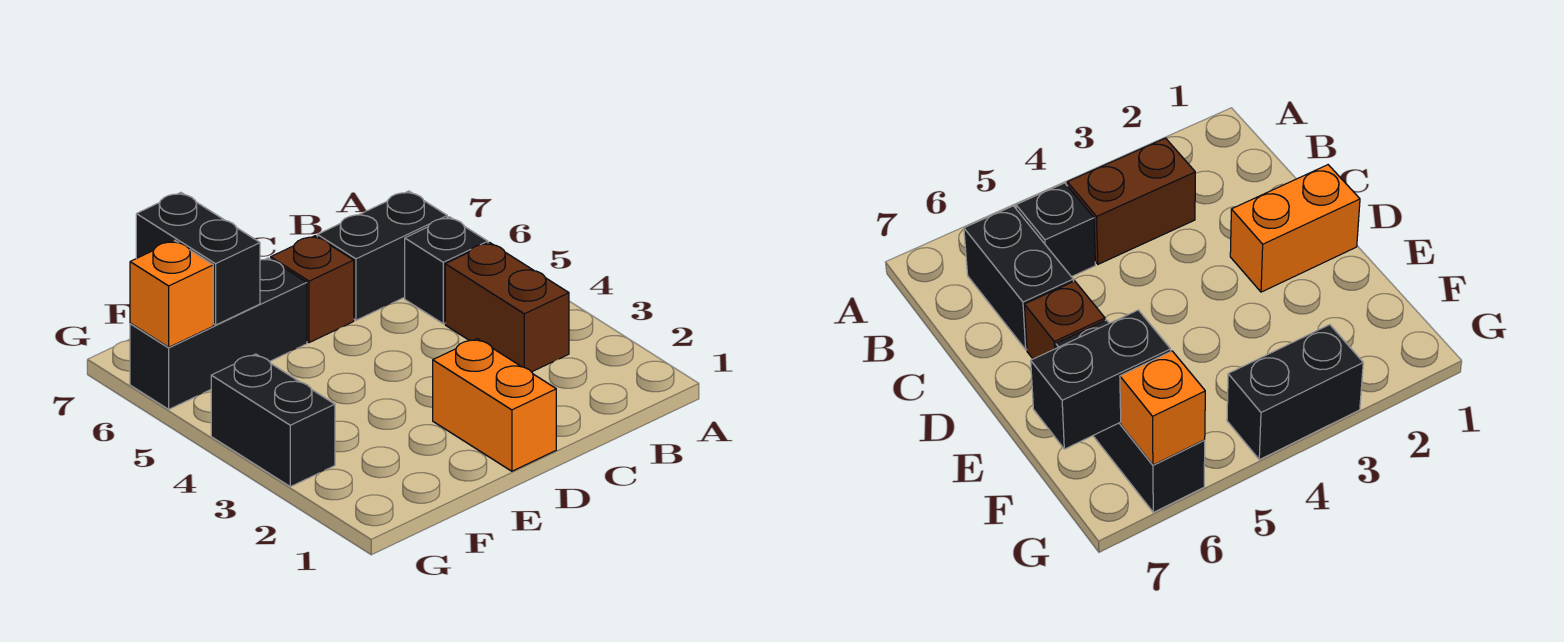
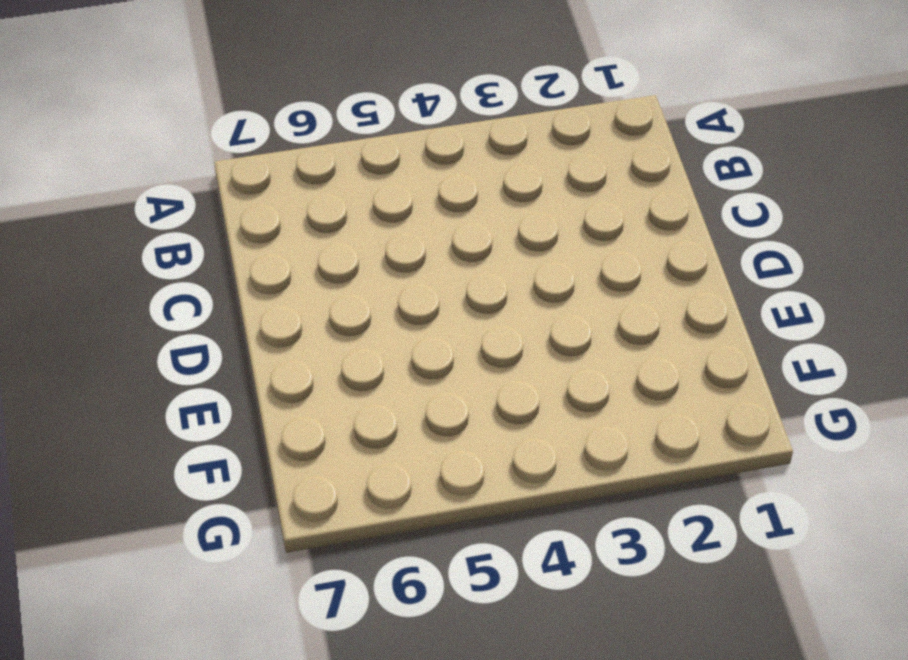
none -> brown brick B3:B4 level 1
none -> black brick B5 level 1

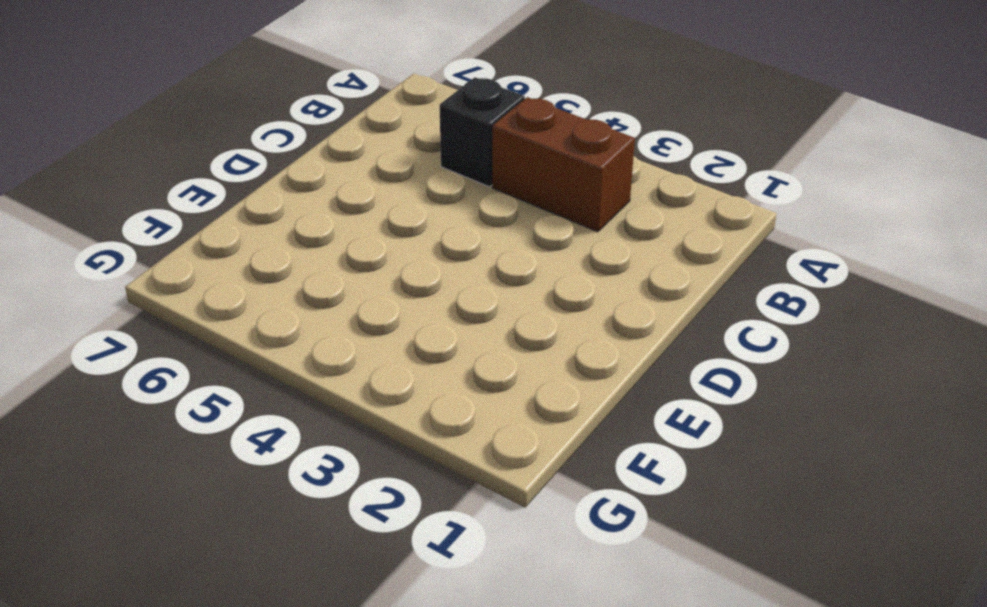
none -> black brick B6:C6 level 1
none -> orange brick D1:D2 level 1

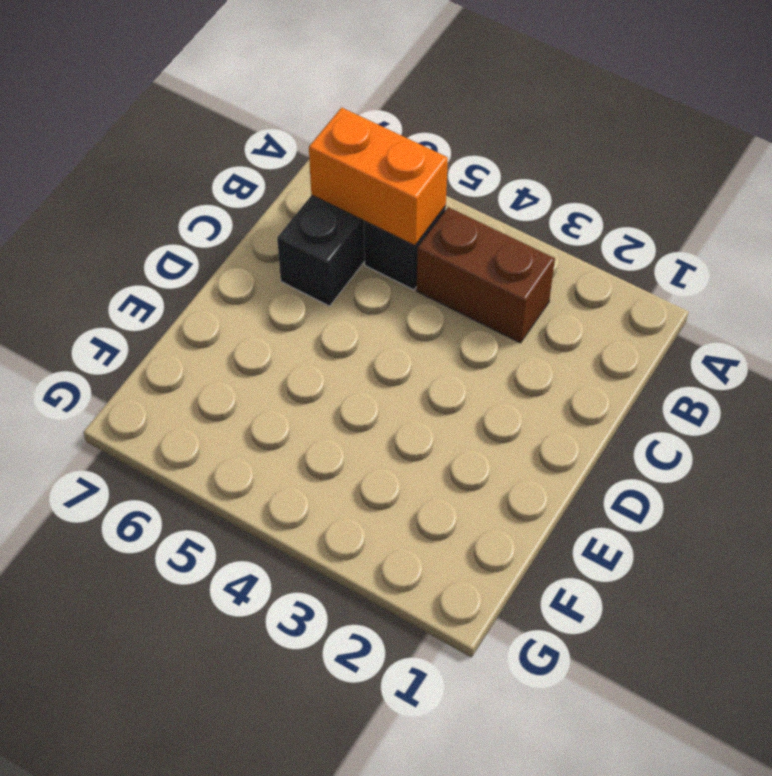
orange brick B5:B6 level 2 -> orange brick D1:D2 level 1
none -> brown brick D6 level 1
none -> black brick E6:G6 level 1

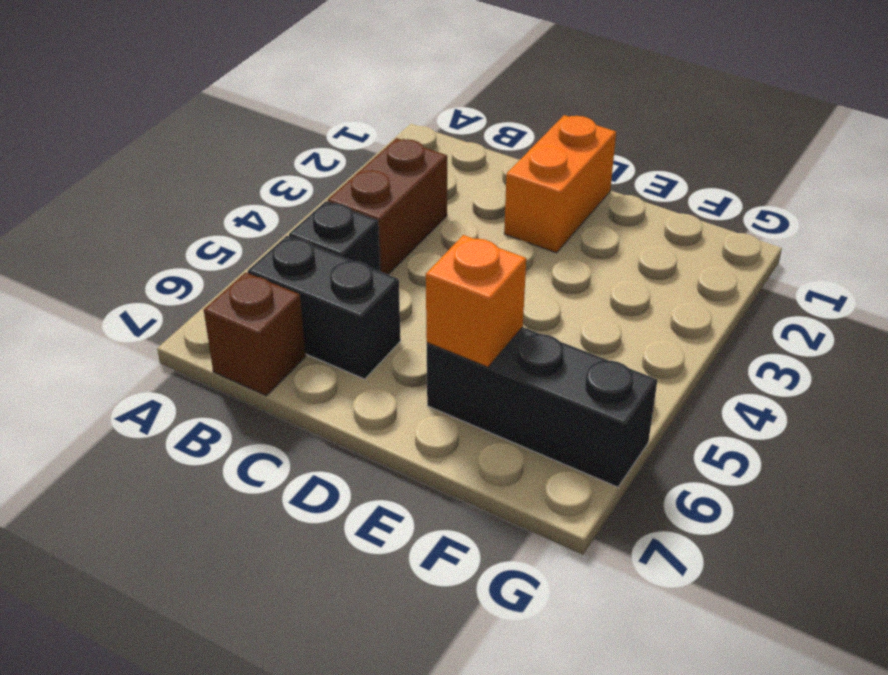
brown brick B7 level 1 -> brown brick D6 level 1
orange brick E6 level 2 -> orange brick G6 level 2
none -> black brick G3:G4 level 1
none -> black brick F6:F7 level 2

